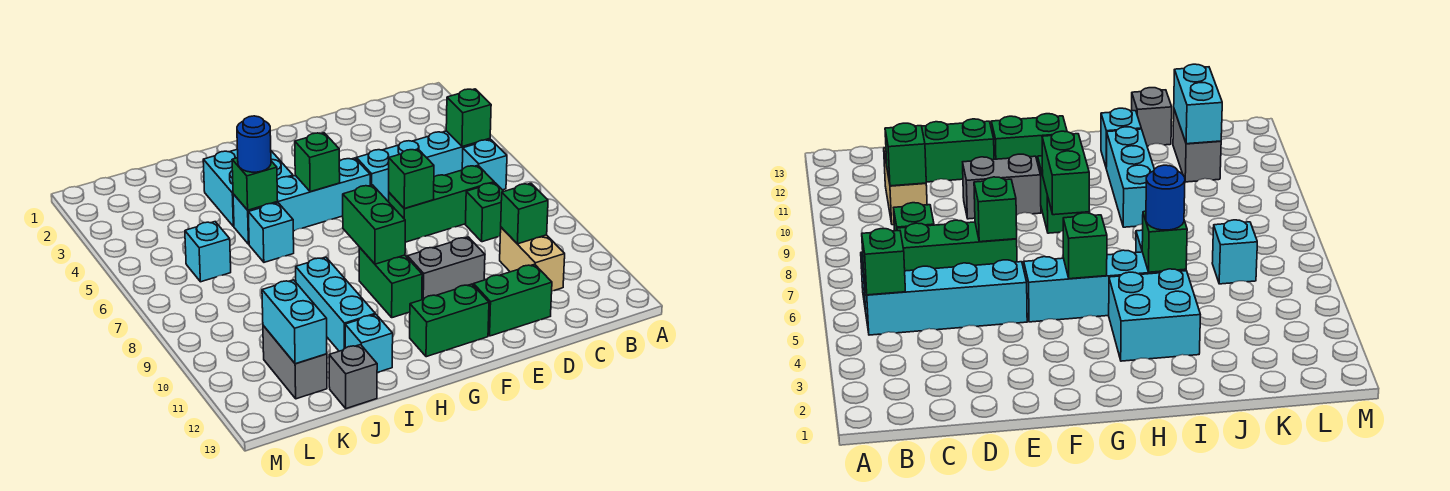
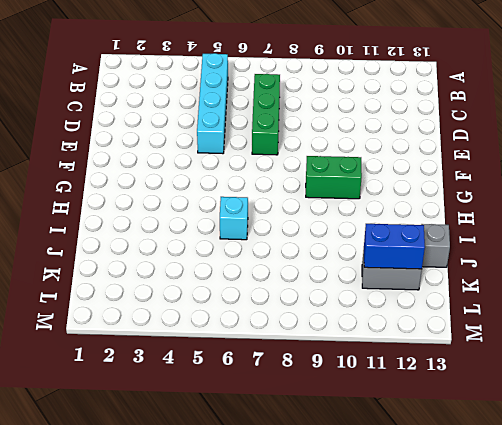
blue brick K11:K12 level 2 -> cyan brick K11:K12 level 2
none -> cyan brick B6 level 1
none -> green brick C8 level 1
none -> tan brick C10:C11 level 1

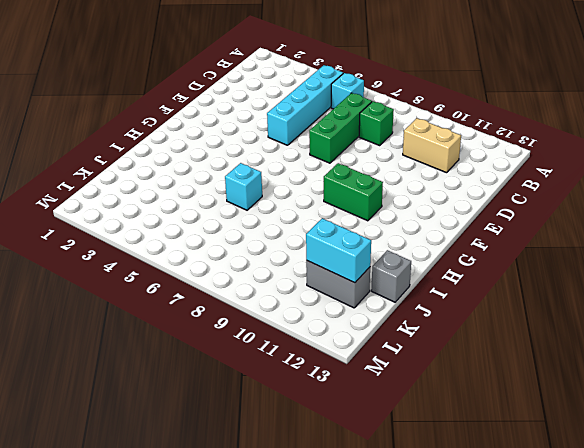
none -> green brick D12:E12 level 1
none -> grey brick E10:F10 level 1
none -> cyan brick F5:I5 level 1

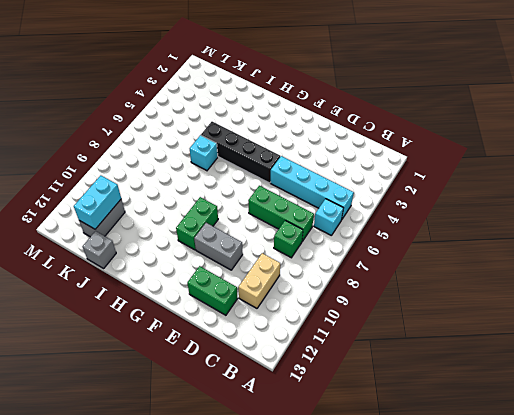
black brick F5:I5 level 1 -> cyan brick F5:I5 level 1
none -> green brick F12:G12 level 1
none -> cyan brick H3:I4 level 1
none -> cyan brick I9:I11 level 1

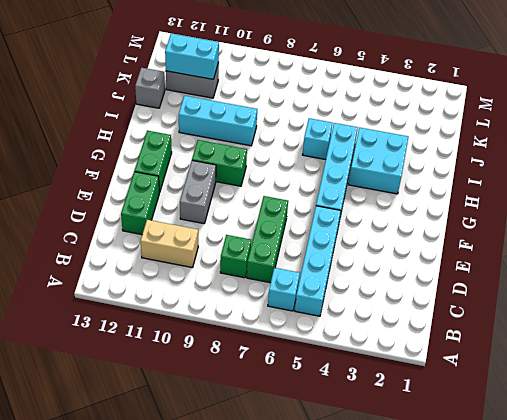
none -> cyan brick I12 level 1
none -> cyan brick K6 level 1
none -> green brick B5 level 2

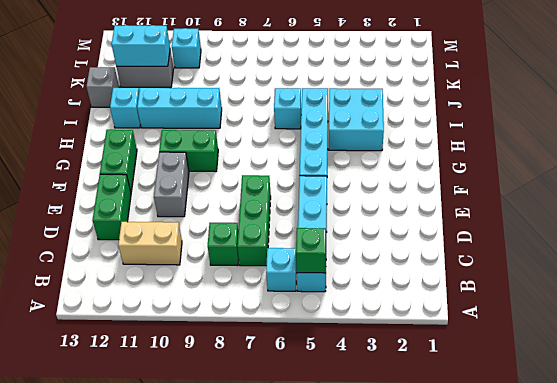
cyan brick L10 level 1 -> cyan brick K6 level 1
none -> green brick C10 level 2
none -> green brick E7 level 2
none -> green brick G5 level 2

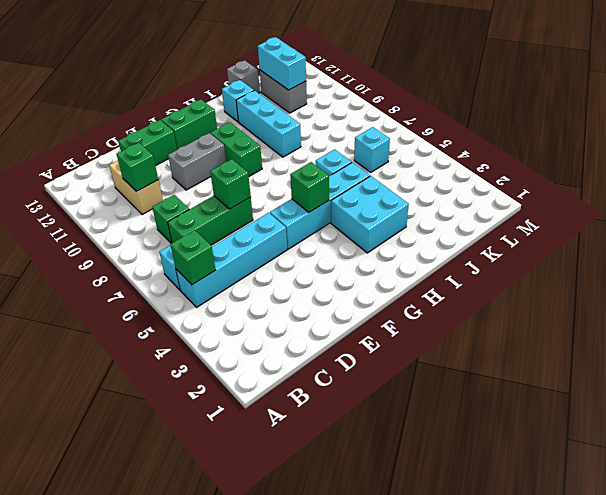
none -> green brick G8:G9 level 2
none -> green brick I5 level 2
none -> blue round brick I5 level 3

